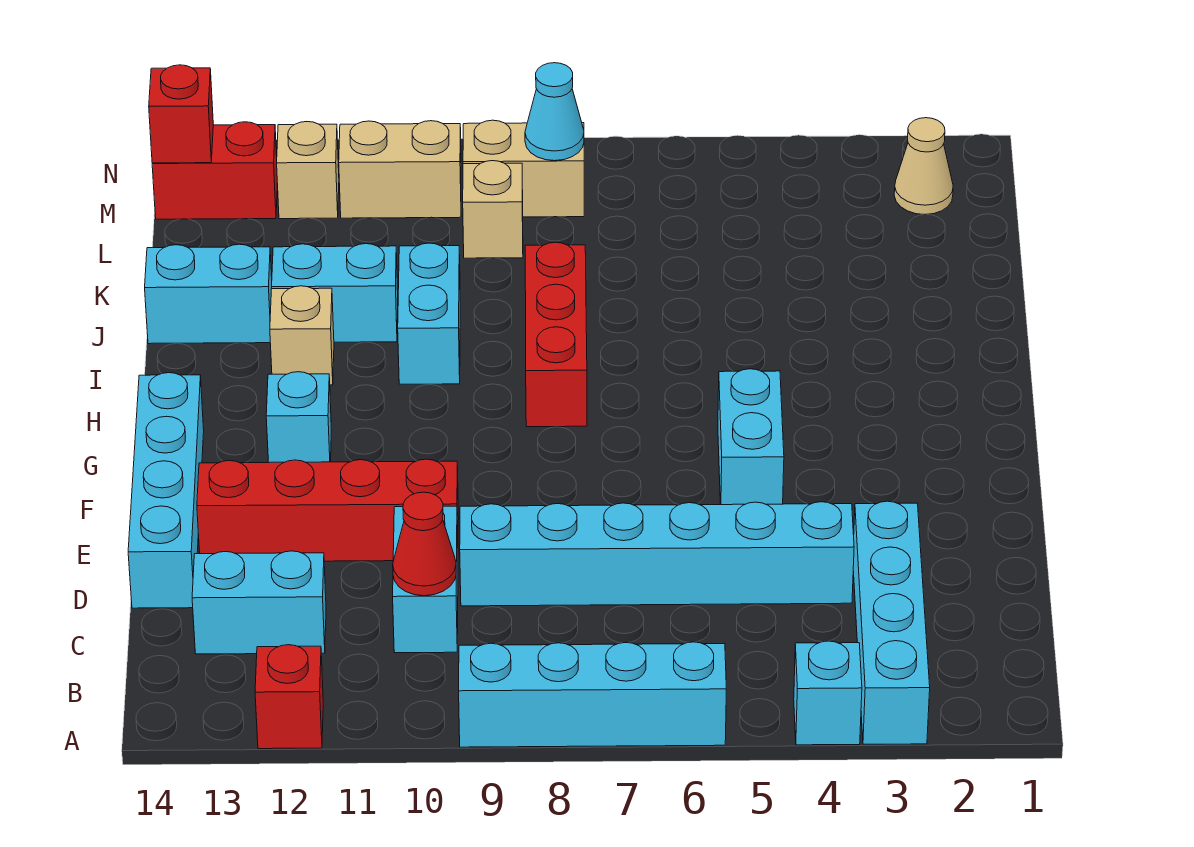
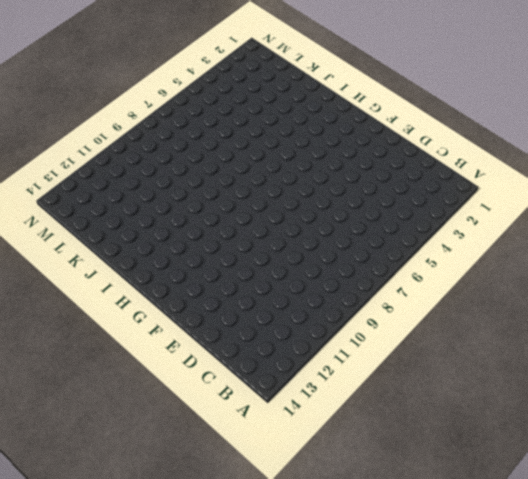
none -> cyan brick A3:D3 level 1
none -> cyan brick A4 level 1
none -> cyan brick A6:A9 level 1

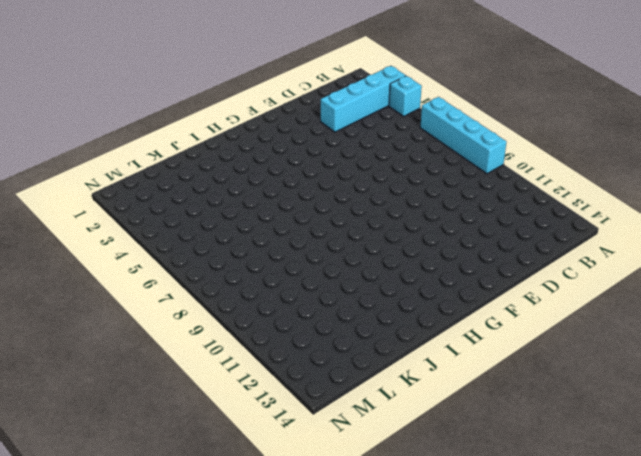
none -> red brick A12 level 1
none -> cyan brick C10:D10 level 1
none -> cyan brick C12:C13 level 1

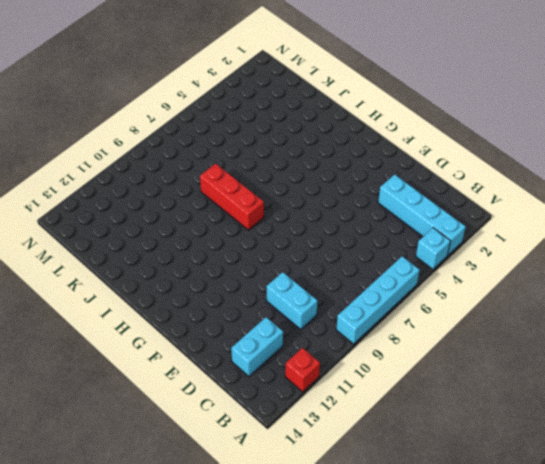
none -> cyan brick D4:D9 level 1
none -> cyan brick D14:G14 level 1
none -> red brick E10:E13 level 1

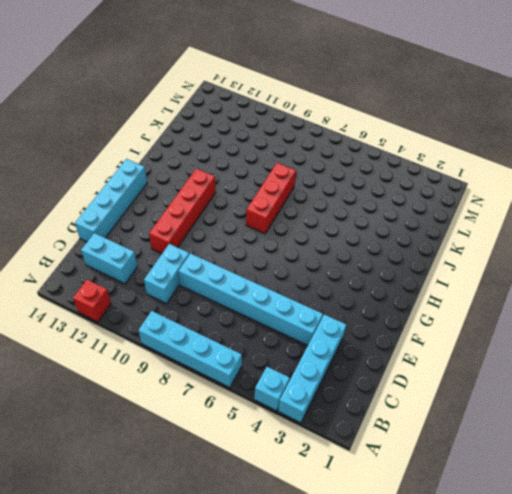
red brick E11:H11 level 1 -> red brick E10:E13 level 1
none -> cyan brick F5:G5 level 1
none -> cyan brick G12 level 1
none -> cyan brick I10:J10 level 1

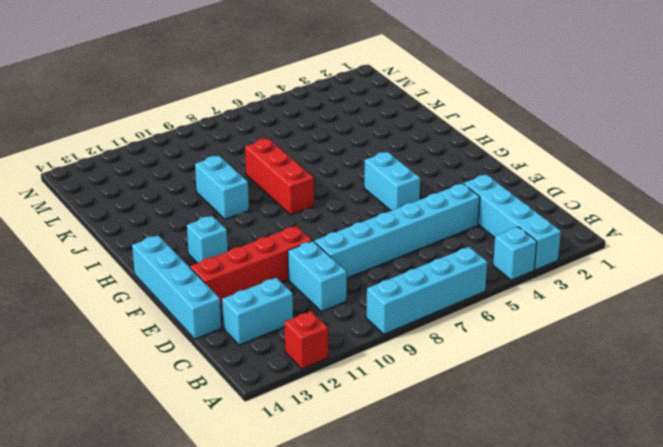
none -> tan brick I12 level 1
none -> cyan brick J11:J12 level 1
none -> cyan brick J13:J14 level 1

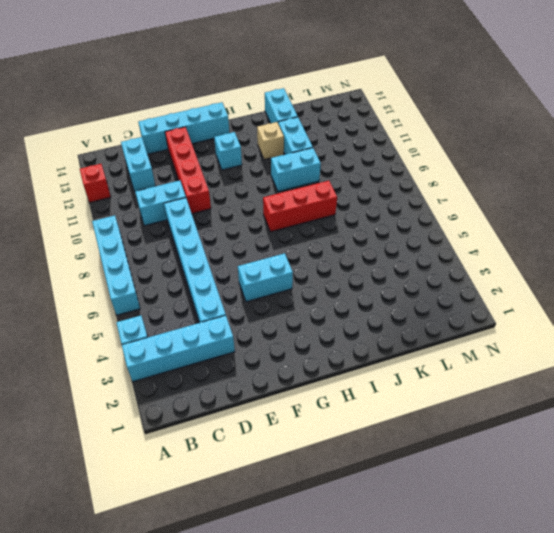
none -> tan brick L9 level 1
none -> tan cone M2 level 1
none -> tan brick M8:M9 level 1

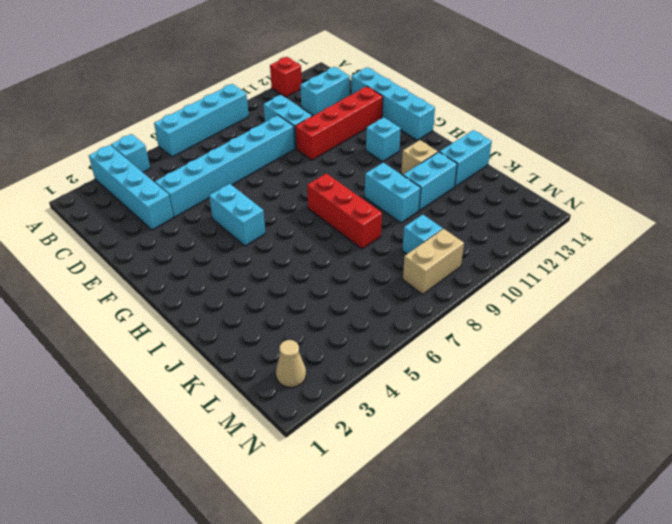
cyan brick L9 level 1 -> tan brick L9 level 1
none -> tan brick M10:M11 level 1
none -> tan brick M12 level 1
none -> red brick M13:M14 level 1

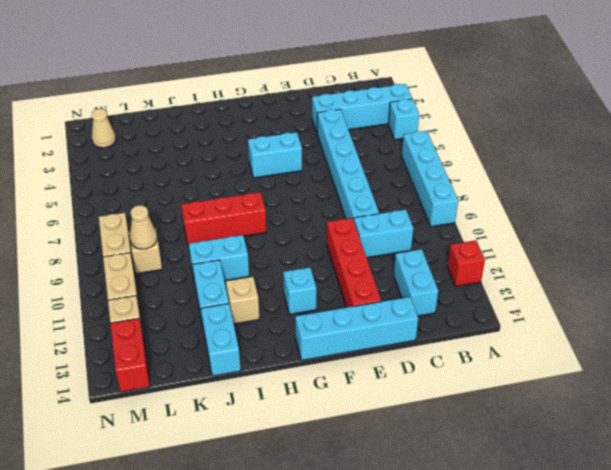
tan cone L9 level 2 -> none
none -> red cone C10 level 2
none -> cyan cone M8 level 2
none -> red brick M14 level 2

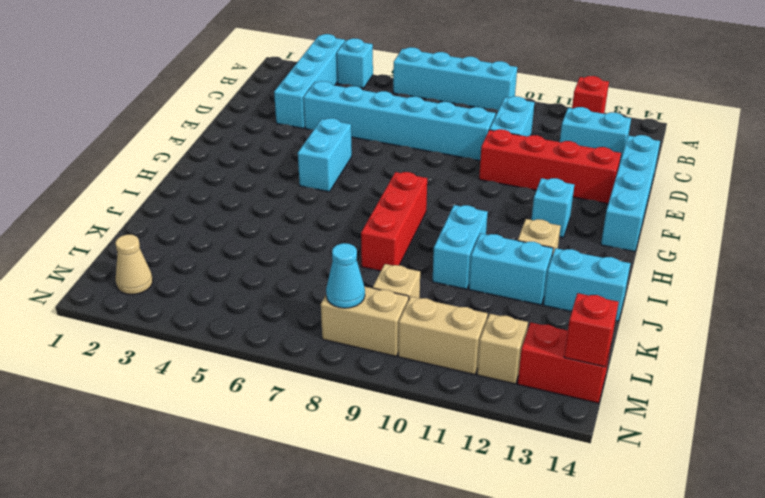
none -> red cone C10 level 2

